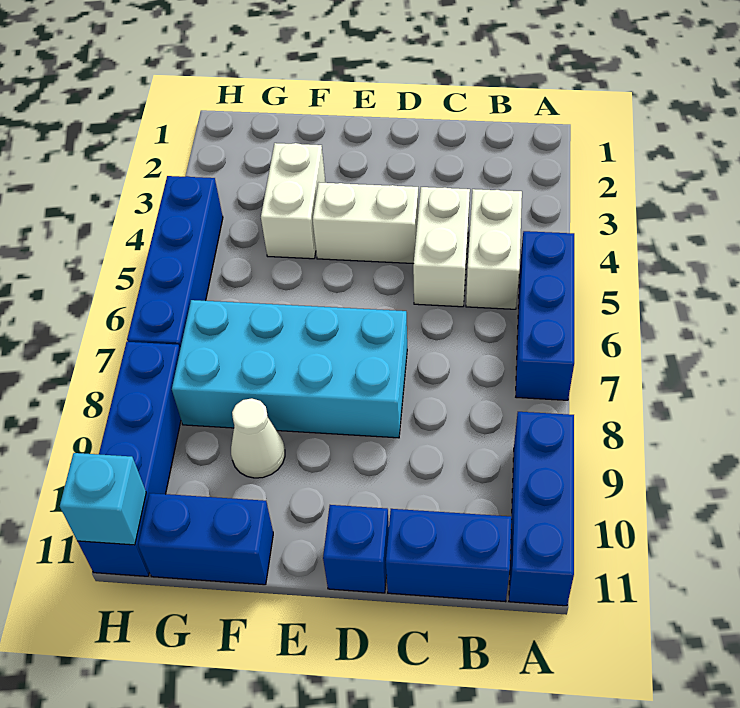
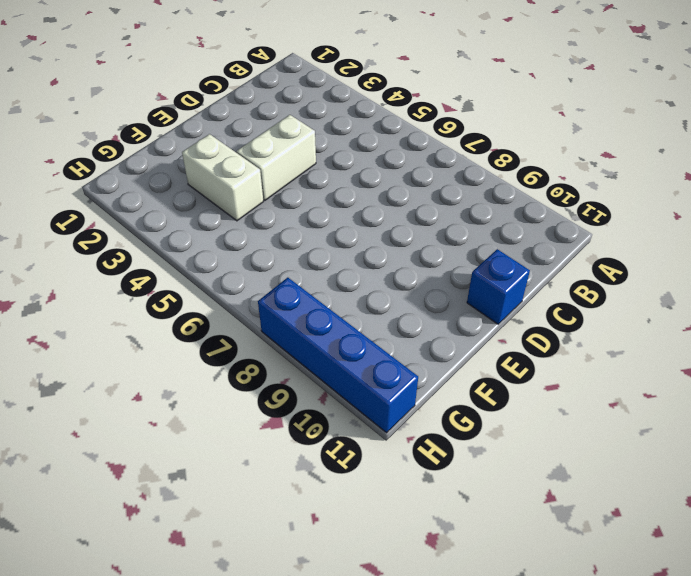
none -> blue brick A5:A7 level 1
none -> blue brick A9:A11 level 1
none -> white brick B4:B5 level 1

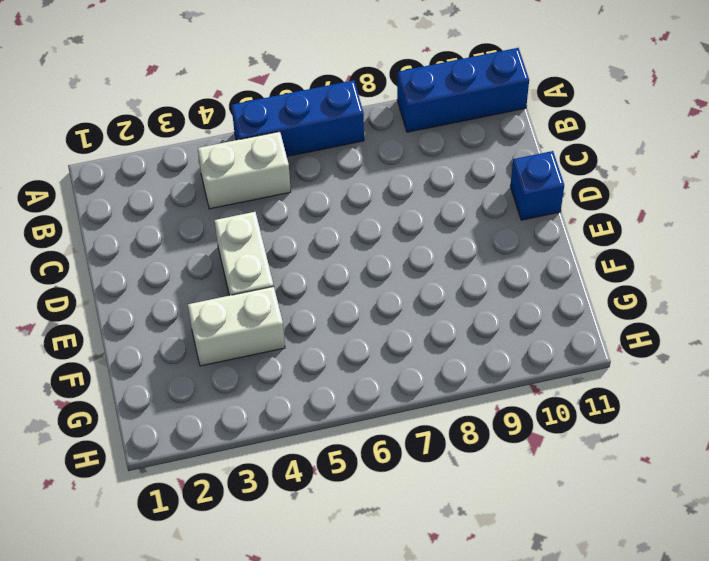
none -> blue brick B11:C11 level 1
none -> white brick C4:C5 level 1
none -> cyan brick D7:G8 level 1

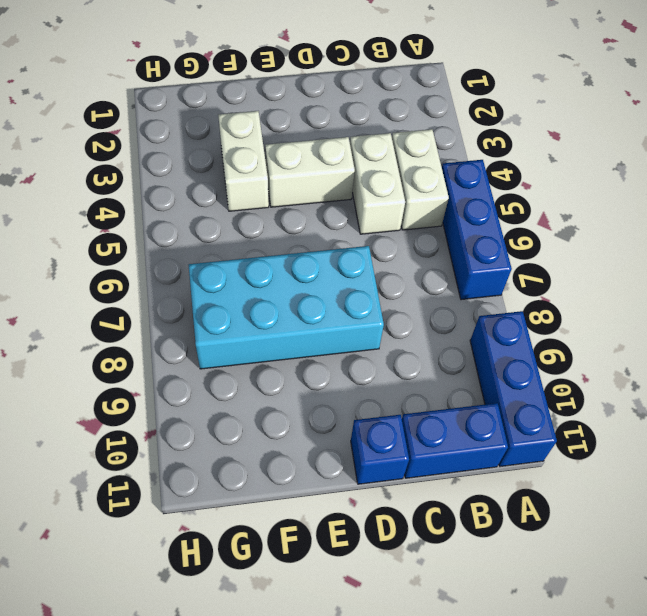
none -> white cone F9 level 1
none -> blue brick F11:G11 level 1
none -> blue brick H4:H7 level 1

